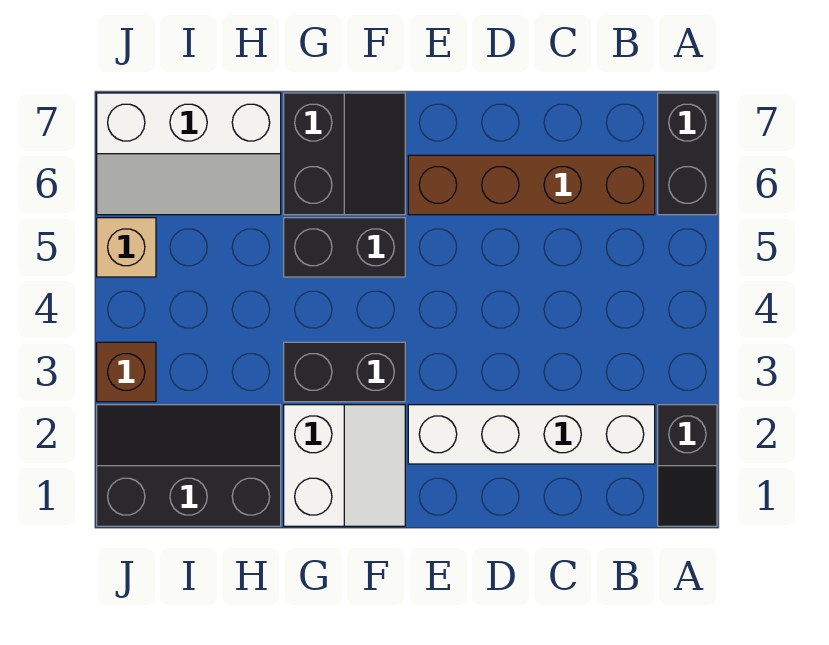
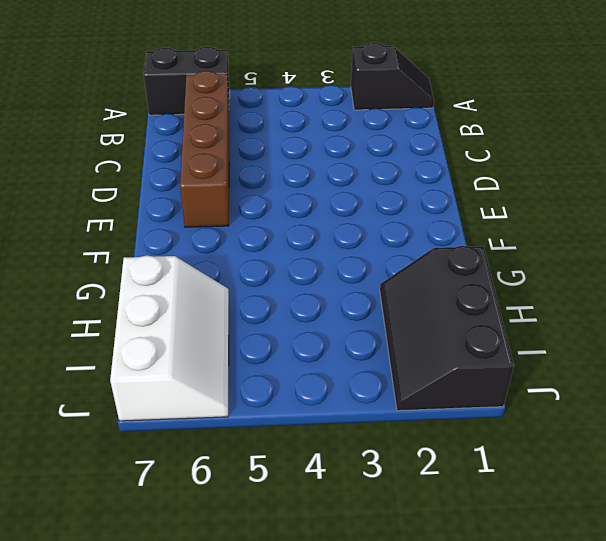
none -> white brick B2:E2 level 1
none -> white slope F1:G2 level 1 top G
none -> black brick F3:G3 level 1

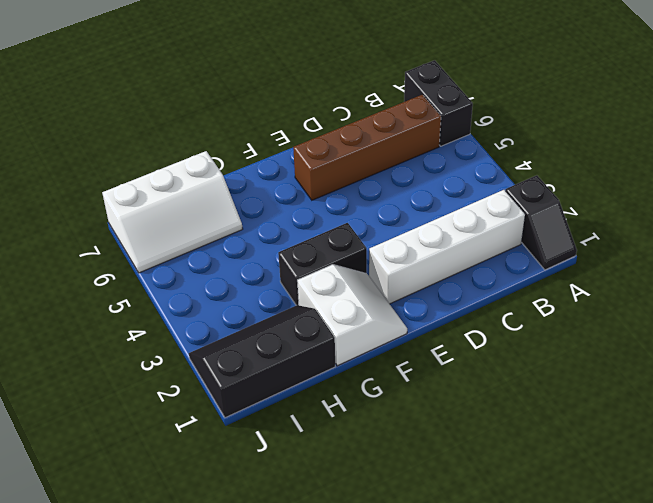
none -> black brick F5:G5 level 1
none -> black slope F6:G7 level 1 top G
none -> brown brick J3 level 1

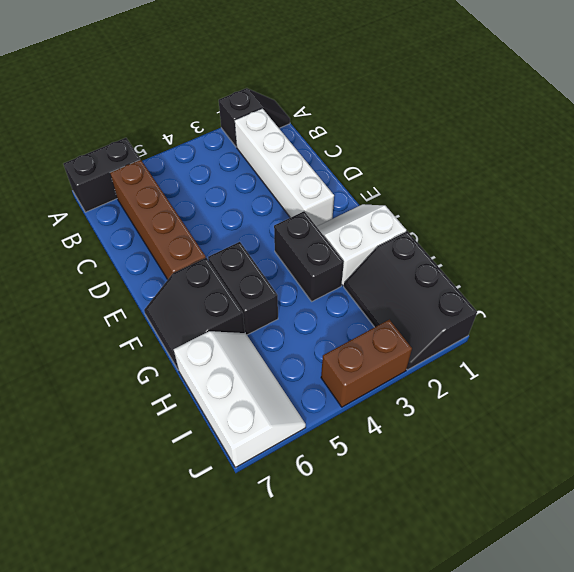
black slope F6:G7 level 1 top 6 -> black slope F6:G7 level 1 top G
brown brick J3:J4 level 1 -> brown brick J3 level 1
none -> tan brick J5 level 1

